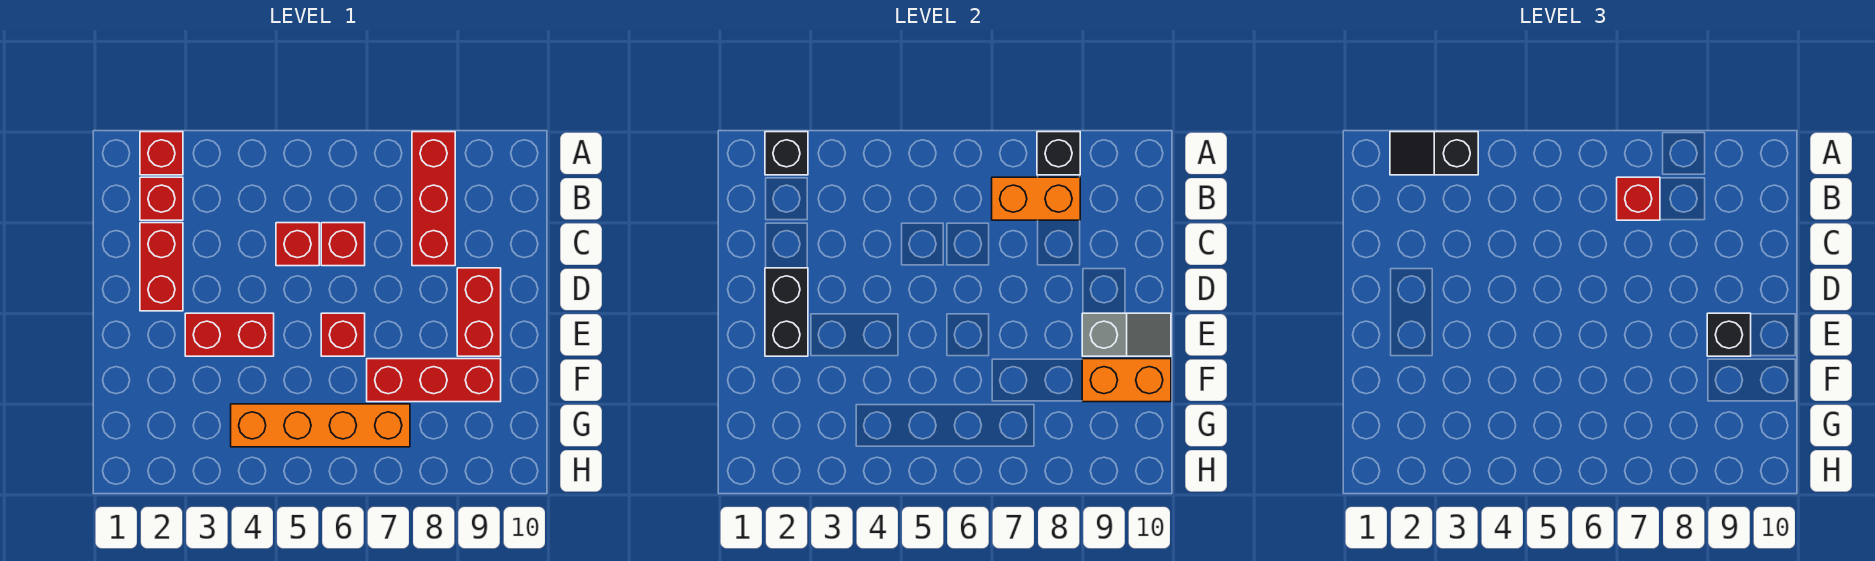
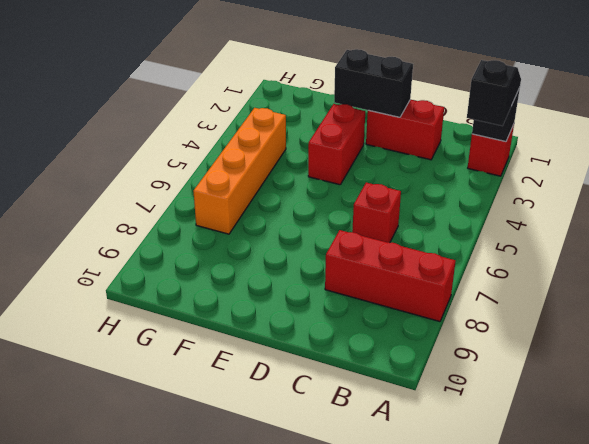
none -> red brick B2 level 1
none -> red brick C5 level 1
none -> red brick D9:E9 level 1

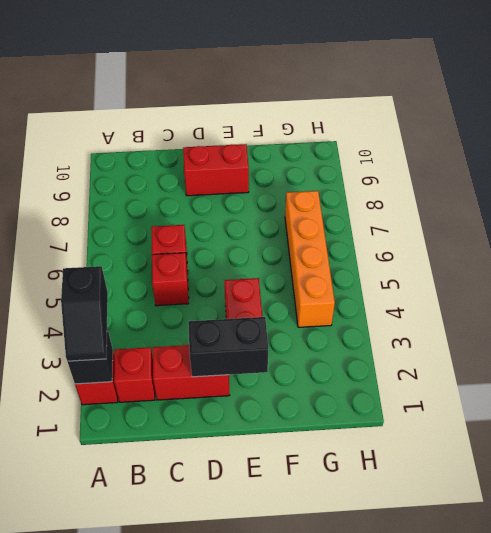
none -> red brick A8:C8 level 1
none -> red brick E6 level 1
none -> red brick F7:F9 level 1

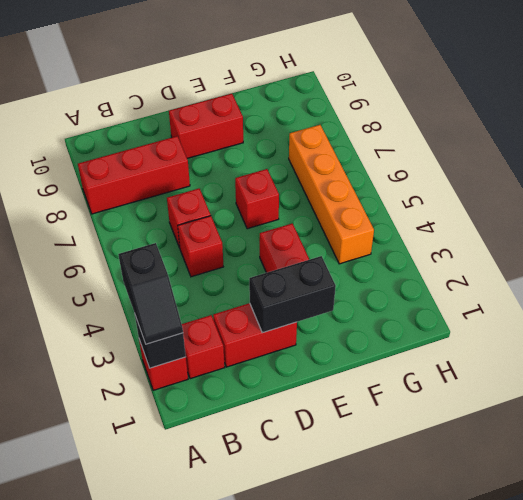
none -> red brick F7:F9 level 1
none -> black brick A8 level 2
none -> orange brick B7:B8 level 2

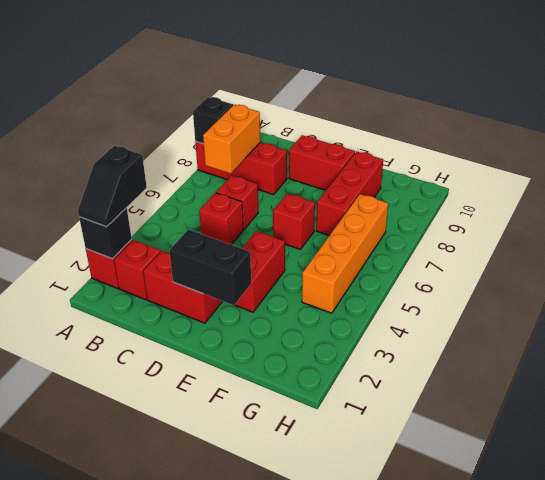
none -> grey slope E9:E10 level 2 top 9
none -> orange brick F9:F10 level 2
none -> red brick B7 level 3

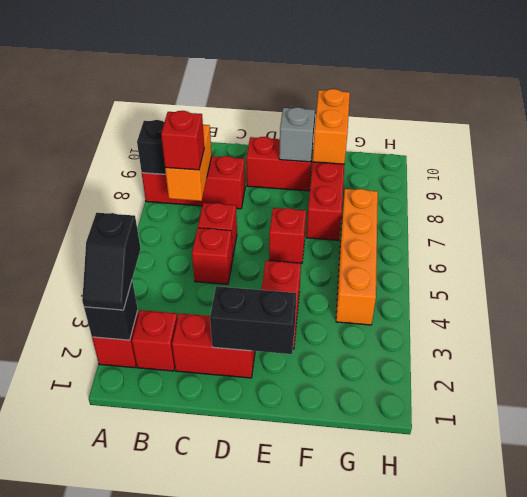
none -> black brick E9 level 3

